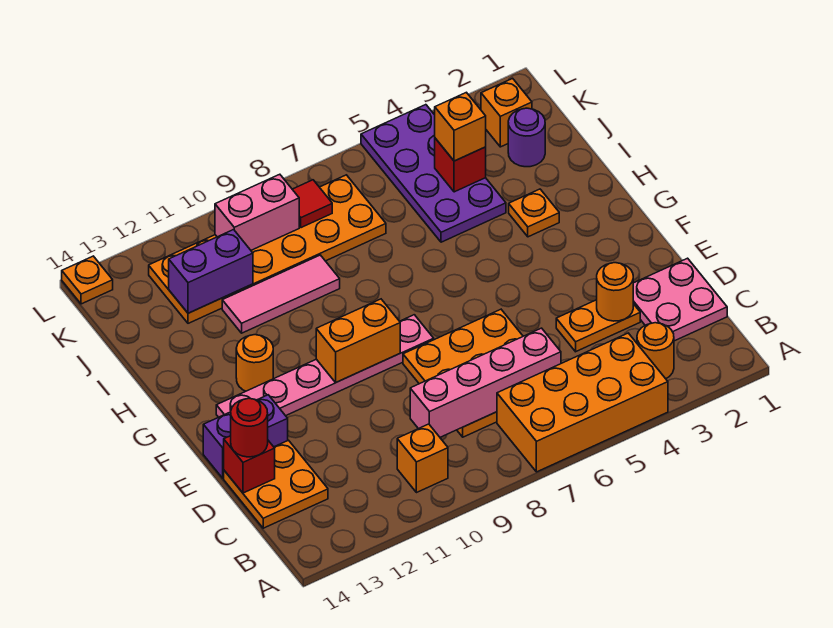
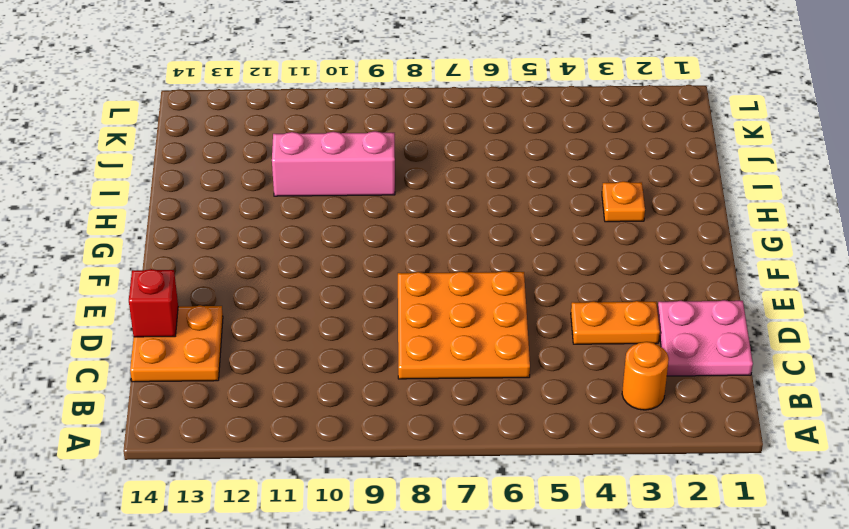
pink brick I9:I11 level 1 -> pink tile I9:I11 level 1
none -> orange brick A4:B7 level 1
none -> orange brick B10 level 1
none -> purple brick E13:E14 level 1

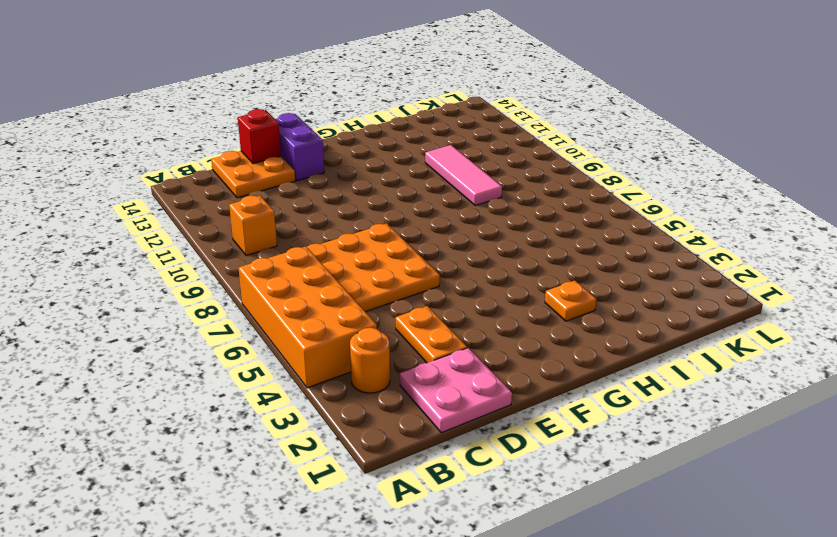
none -> pink plate F8:F13 level 1
none -> orange round brick G12 level 1
none -> purple plate I4:L5 level 1

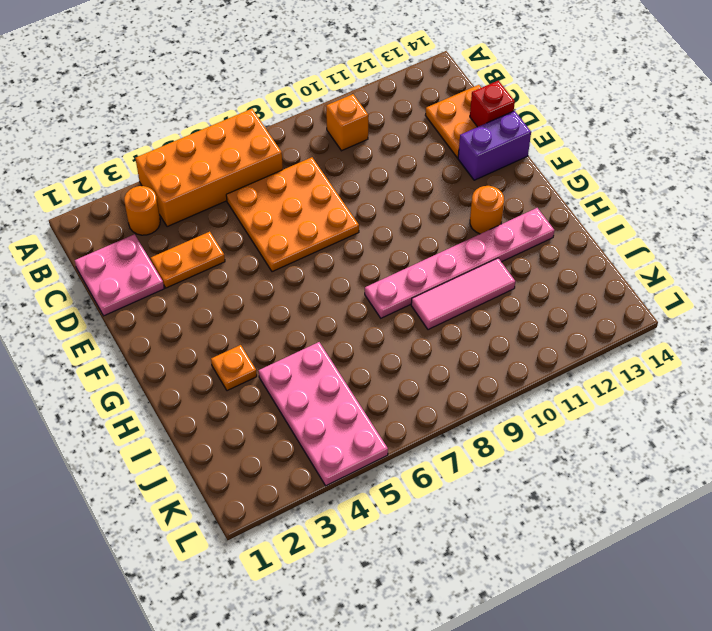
pink plate H8:H13 level 1 -> pink plate F8:F13 level 1
pink plate I4:L5 level 1 -> purple plate I4:L5 level 1
none -> purple round brick J2 level 1
none -> orange plate J7:K12 level 1
none -> orange brick K2 level 1

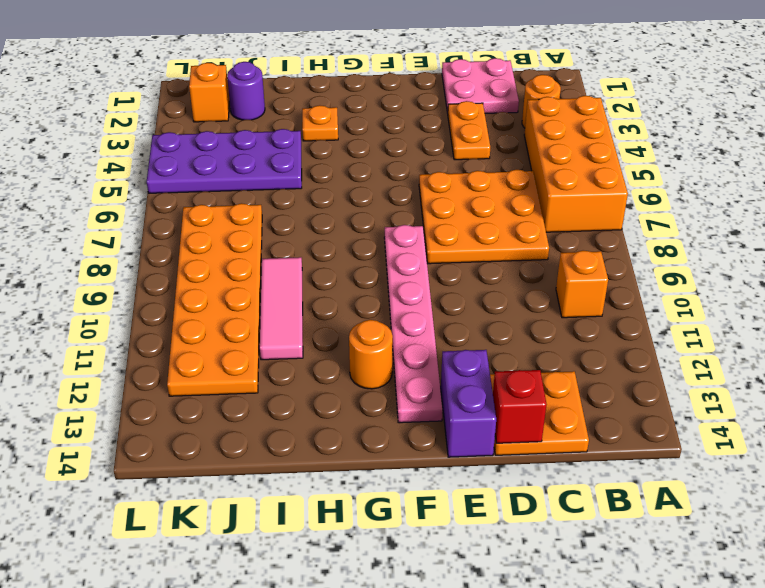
none -> orange plate L14 level 1
none -> pink brick C6:C9 level 2
none -> orange round brick D3 level 2

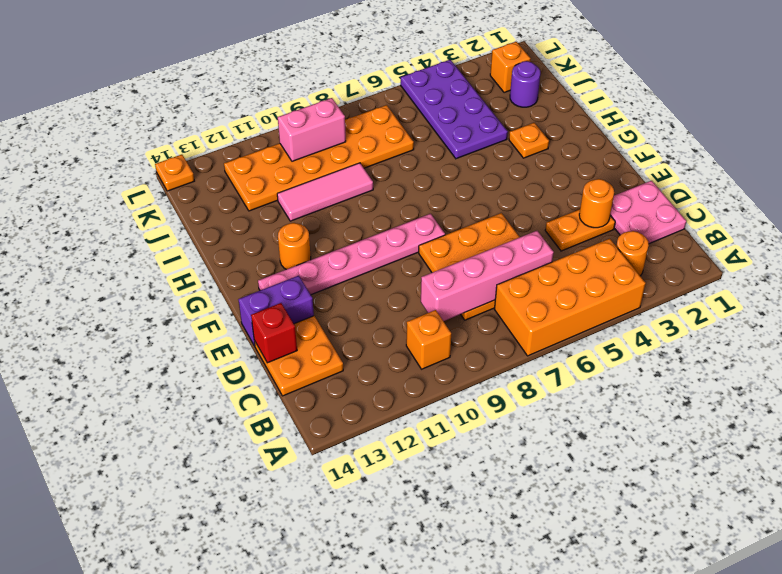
none -> orange brick F9:F10 level 2
none -> red brick J4 level 2
none -> purple brick J11:J12 level 2

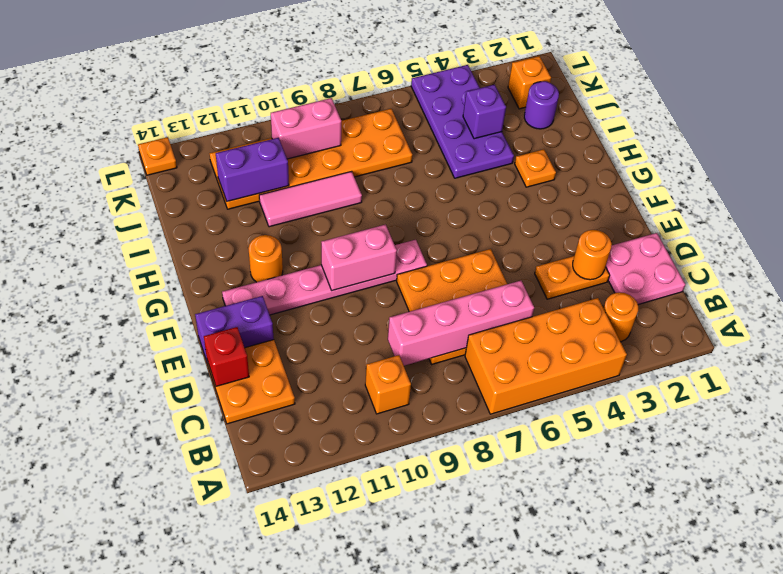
pink brick F9:F10 level 2 -> orange brick F9:F10 level 2
purple brick J4 level 2 -> red brick J4 level 2
none -> red tile K8 level 2
none -> red round brick D14 level 3
none -> orange brick J4 level 3

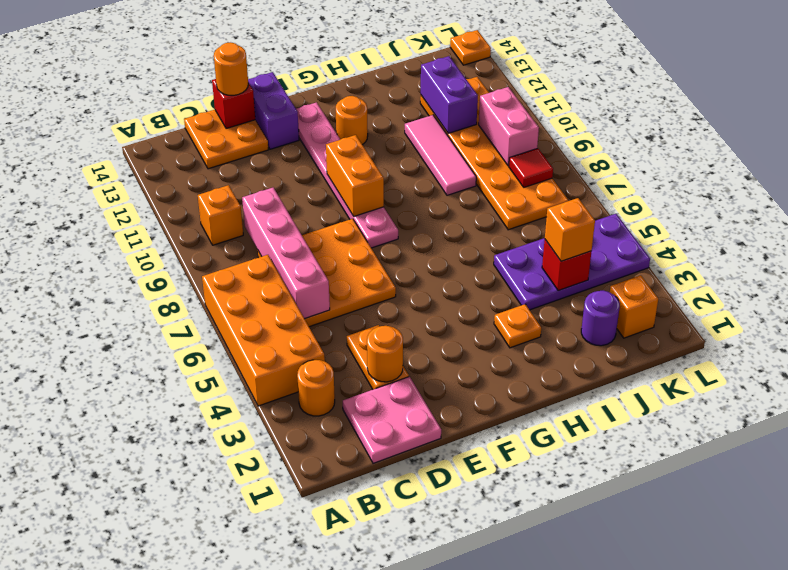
orange round brick D14 level 3 -> red round brick D14 level 3

